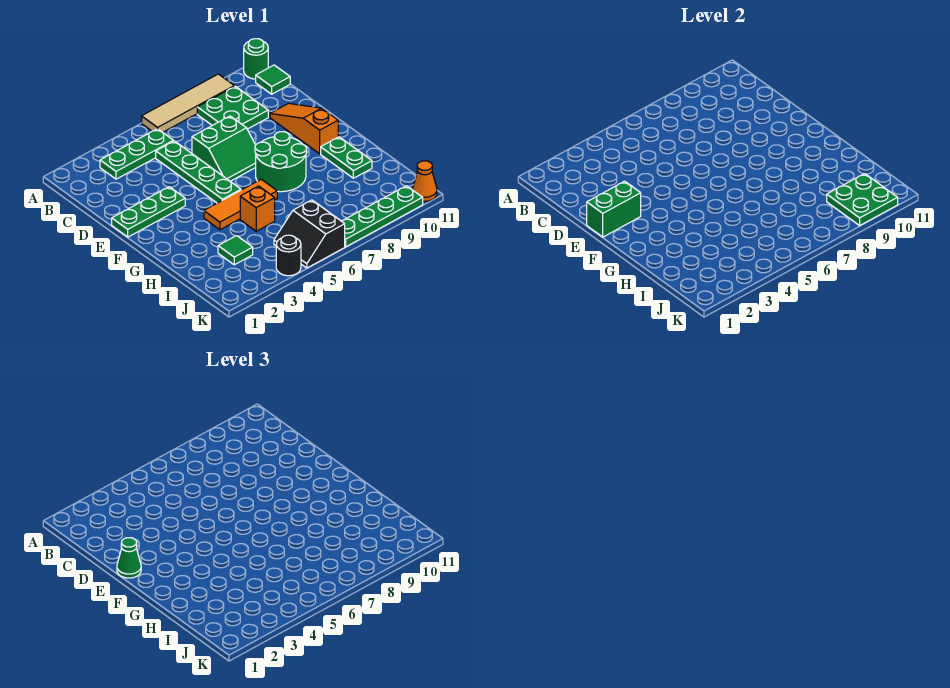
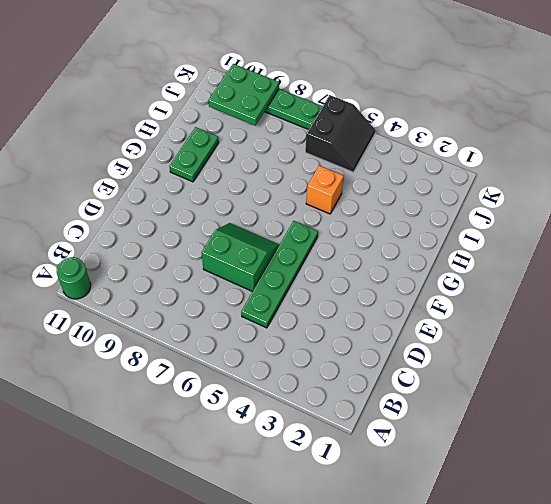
none -> tan tile A6:A9 level 1
none -> green plate B3:B5 level 1
none -> green plate B8:C9 level 1

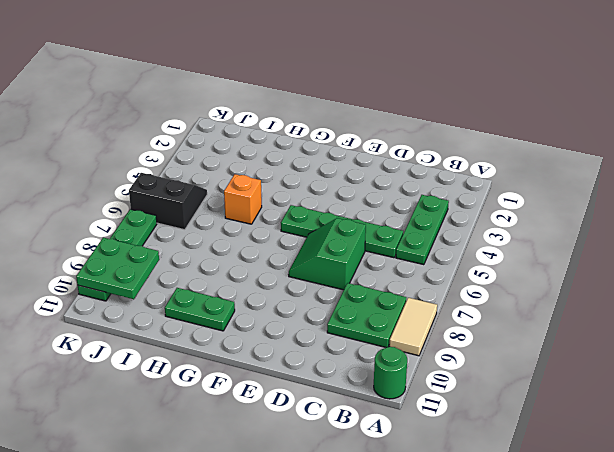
tan tile A8:A9 level 1 -> tan tile A6:A9 level 1
none -> green tile B11 level 1
none -> orange slope D10:F10 level 1 top F
none -> green plate E1:E3 level 1

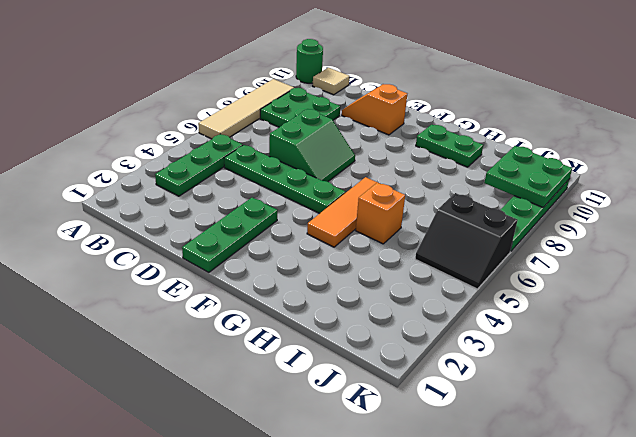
tan tile B11 level 1 -> green tile B11 level 1
orange slope D10:E10 level 1 top E -> orange slope D10:F10 level 1 top F
none -> green round brick F7:G8 level 1
none -> green tile I3 level 1
none -> black round brick K4 level 1

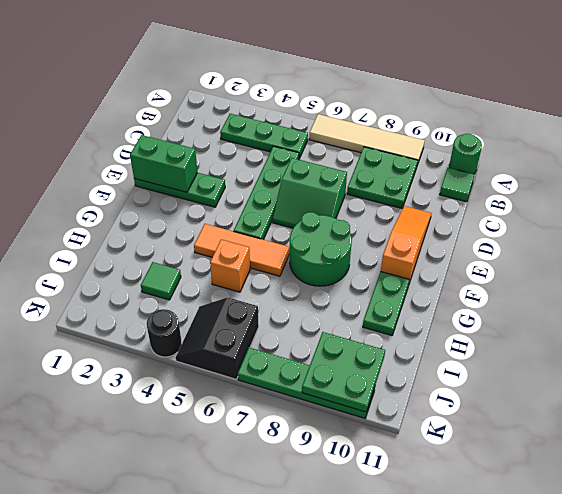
none -> orange cone K11 level 1
none -> green cone E1 level 3

